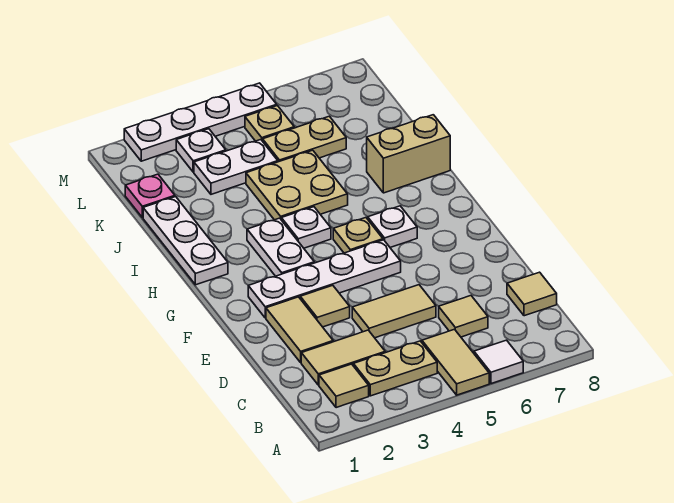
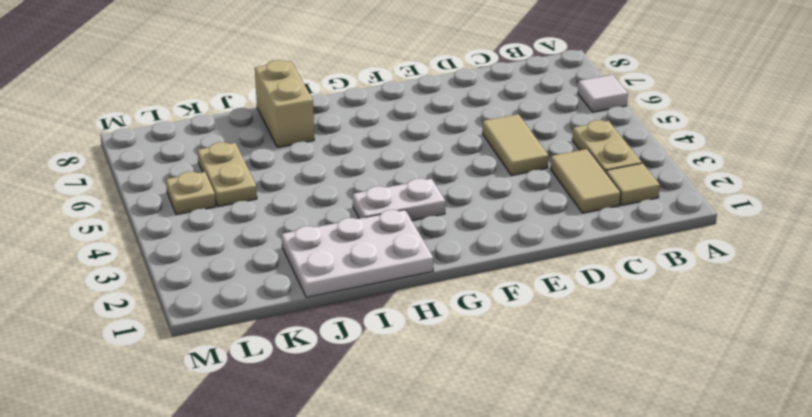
white plate H1:J2 level 1 -> white plate H1:J1 level 1
none -> tan tile A5:B5 level 1
none -> tan tile C6 level 1
none -> tan tile C8 level 1

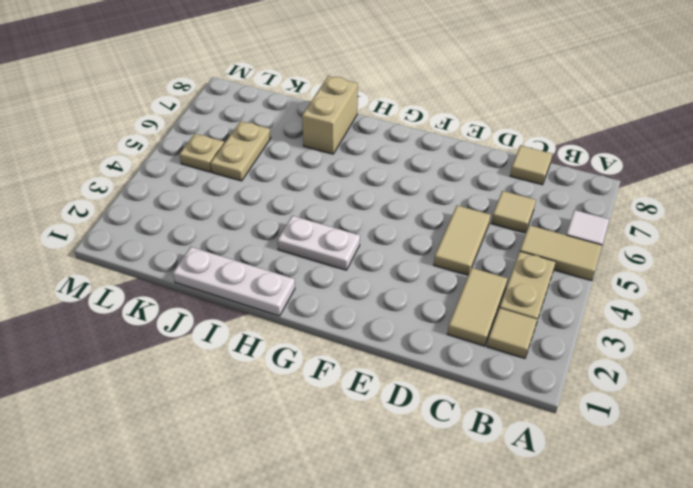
none -> tan tile D2:E2 level 1
none -> tan tile E3 level 1
none -> white plate F2:F5 level 1

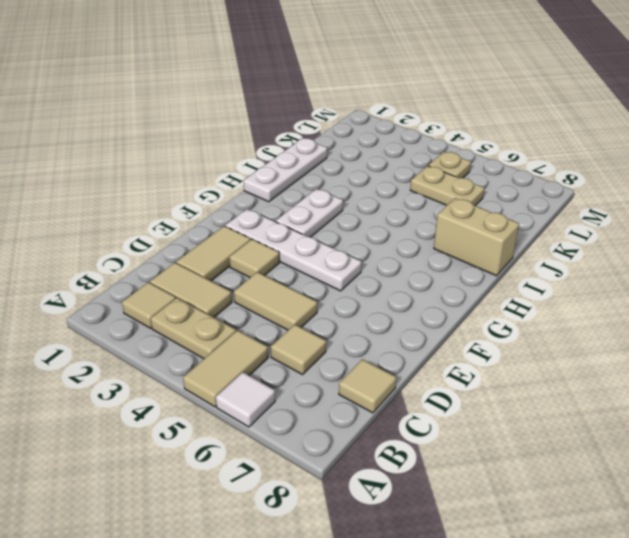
none -> tan plate G5 level 1
none -> white plate G6 level 1
none -> white plate H4 level 1

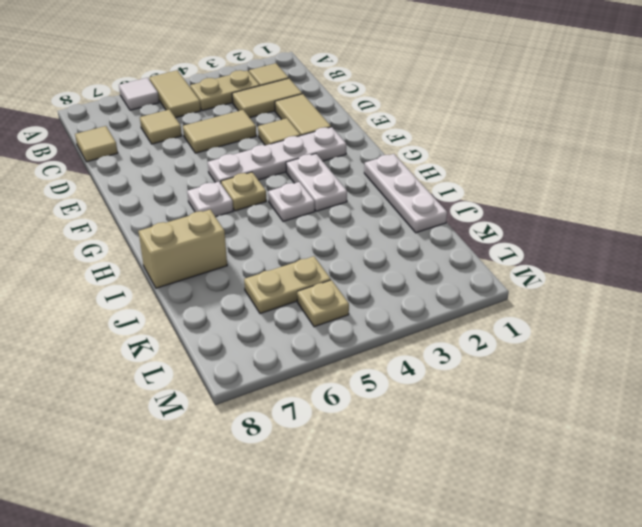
none -> tan plate I4:J5 level 1
none -> pink plate K1 level 1
none -> white plate K3:K4 level 1

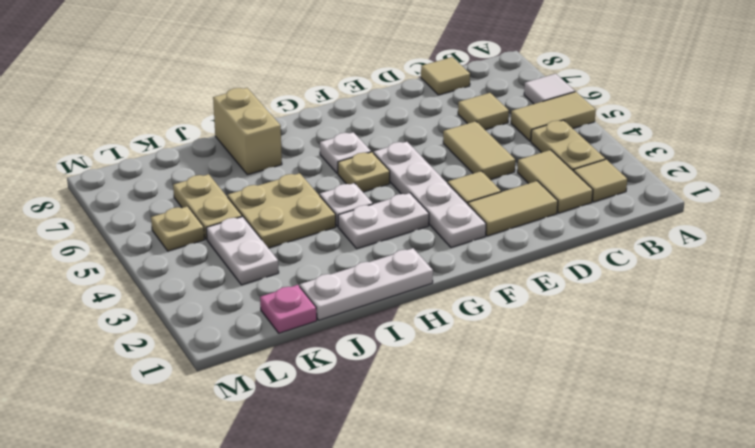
none -> white plate L3 level 1
none -> white plate M2:M5 level 1

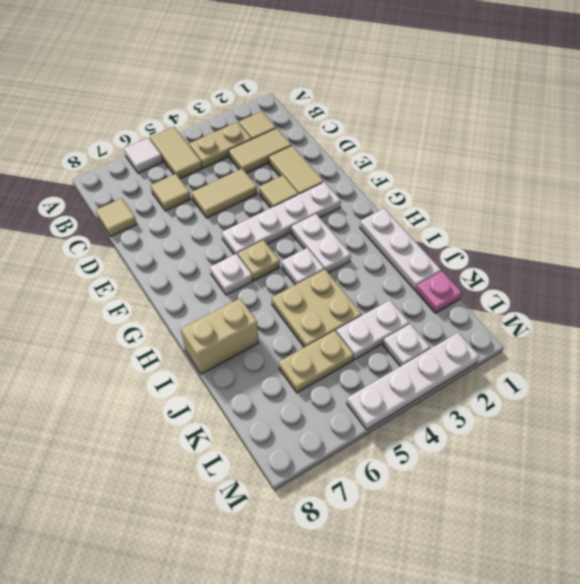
none -> tan plate L5 level 1

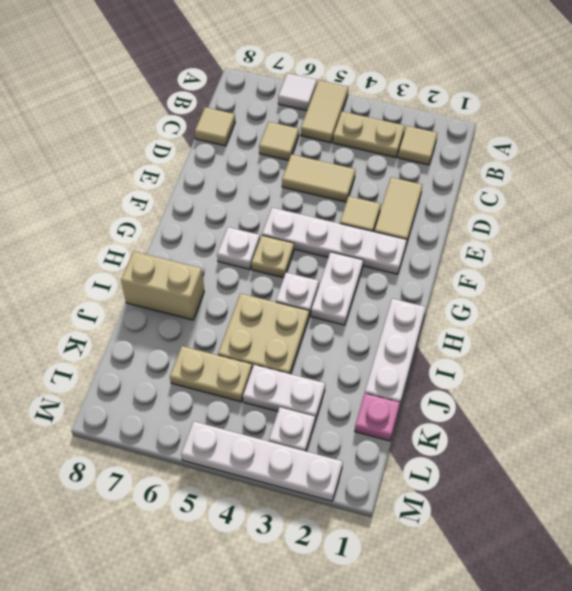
none -> tan tile C2:C3 level 1
none -> tan plate L5 level 1

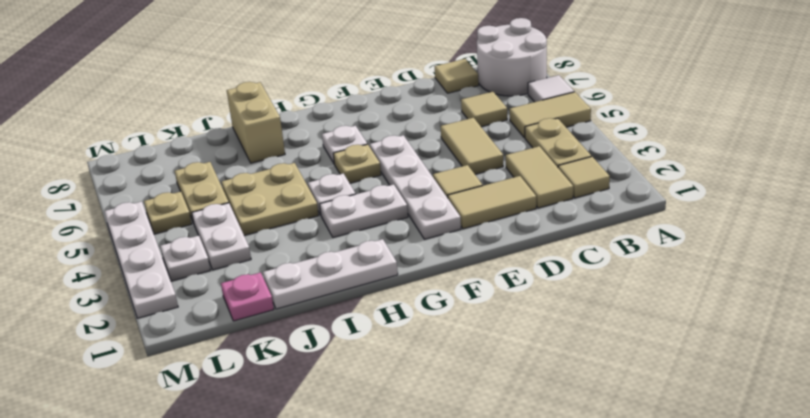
white round brick A7:B8 level 1 -> none

